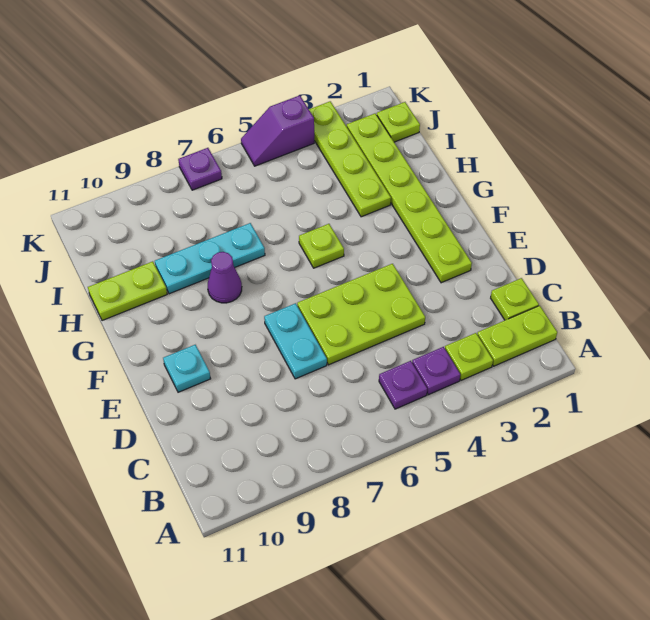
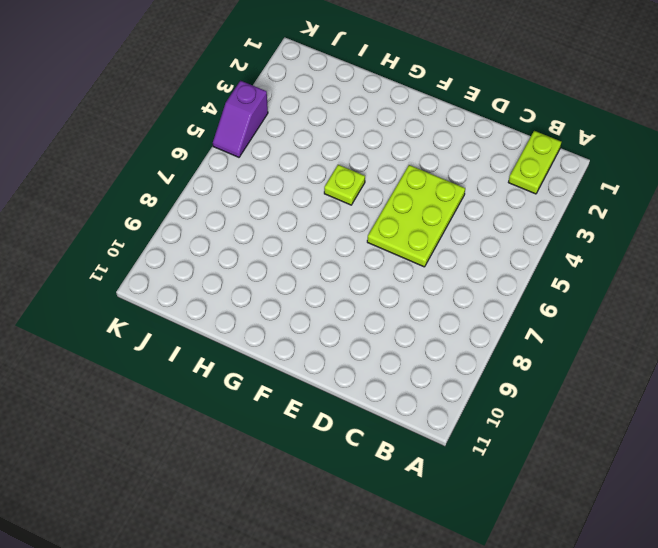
none -> lime plate B3 level 1
none -> purple plate B4 level 1
none -> purple plate B5 level 1

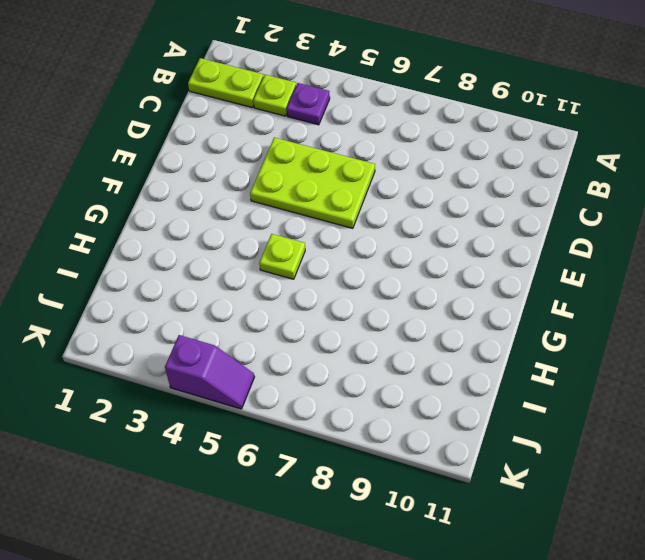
none -> purple plate B5 level 1
none -> lime plate C1 level 1
none -> cyan plate D7:E7 level 1

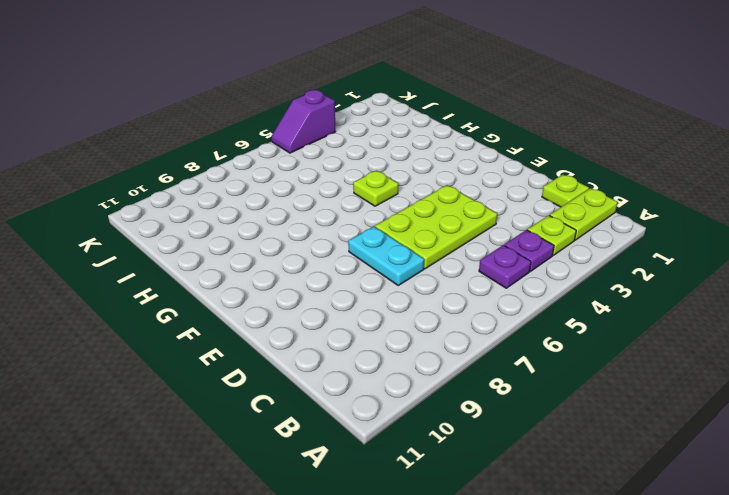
none -> lime plate E2:J2 level 1
none -> cyan plate E10 level 1
none -> purple cone G8 level 1

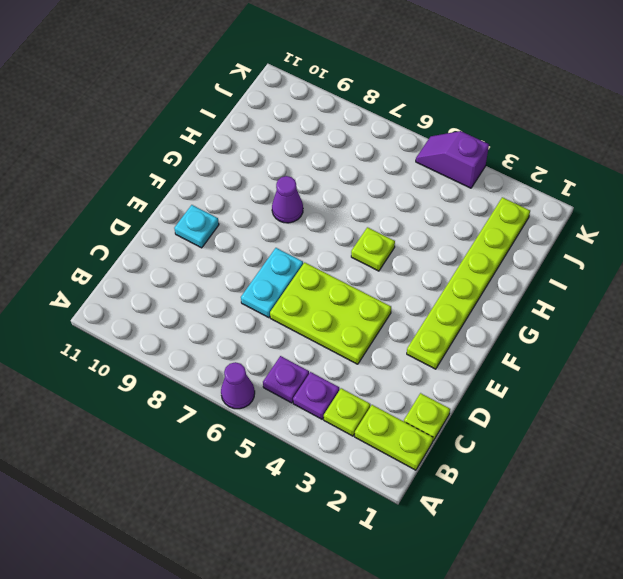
purple cone A6 level 1 -> none
none -> lime plate H3:K3 level 1
none -> cyan plate H7:H9 level 1
none -> lime plate H10:H11 level 1

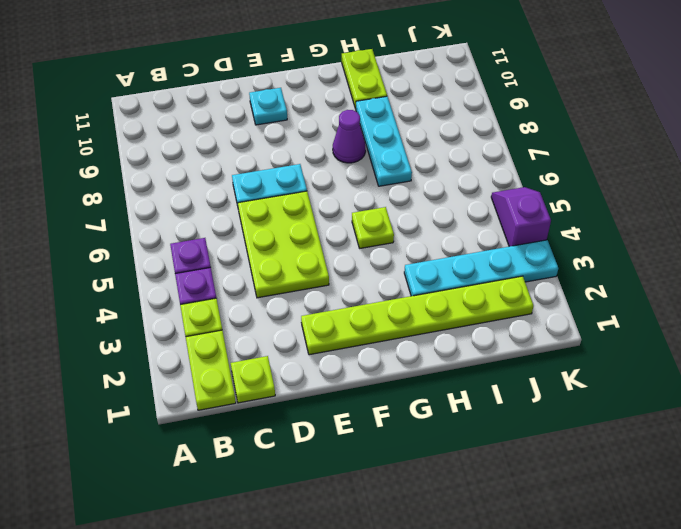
cyan plate H3:K3 level 1 -> lime plate H3:K3 level 1
none -> lime plate J1 level 1
none -> purple plate K7 level 1

